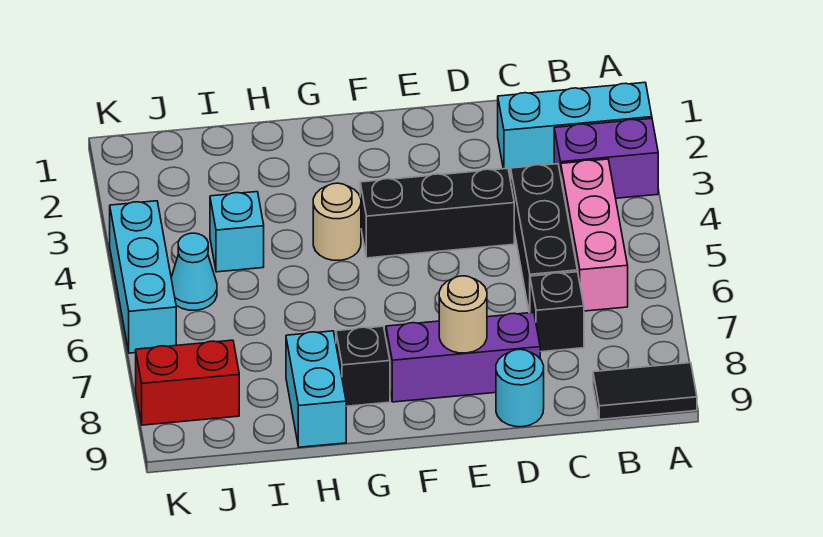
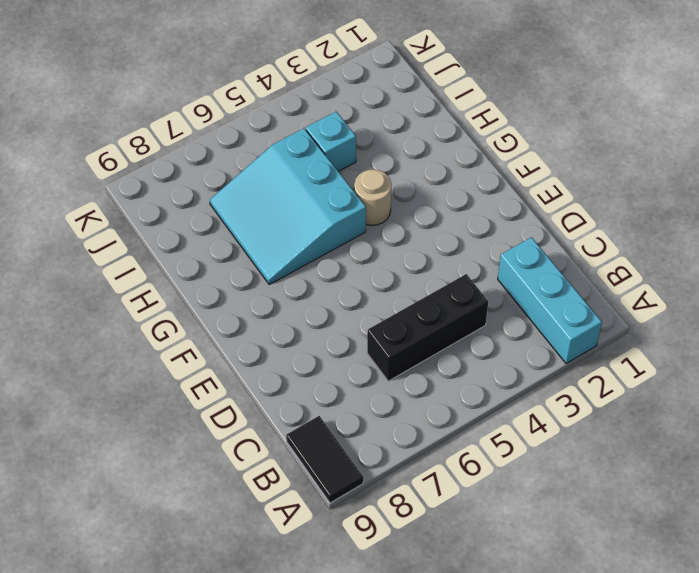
cyan slope G5:I7 level 1 top 5 -> none
none -> purple brick A3:B3 level 1
none -> pink brick B4:B6 level 1
none -> black brick C7 level 1

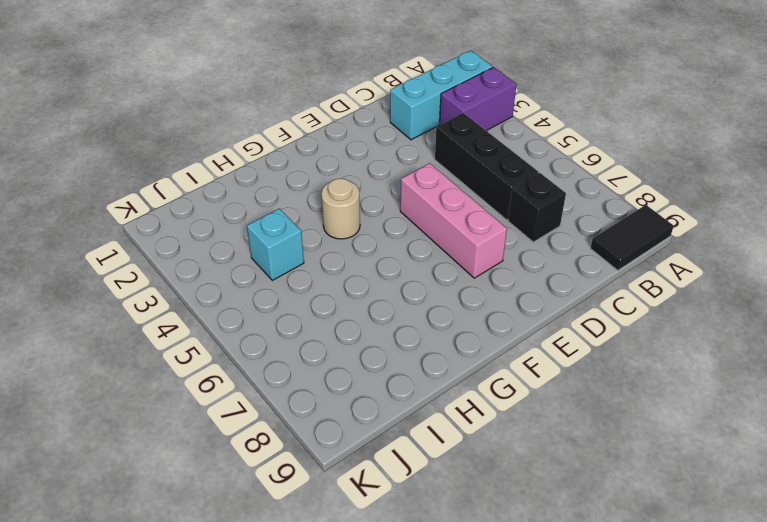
pink brick E5:E7 level 1 -> pink brick B4:B6 level 1
none -> black brick D4:F4 level 1
none -> purple brick D8:F8 level 1
none -> cyan round brick D9 level 1

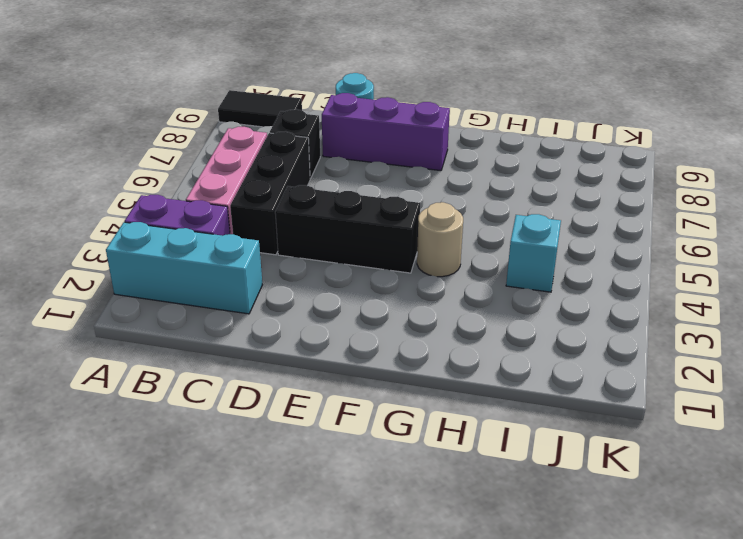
none -> black brick G8 level 1
none -> cyan brick H8:H9 level 1
none -> cyan cone J5 level 1

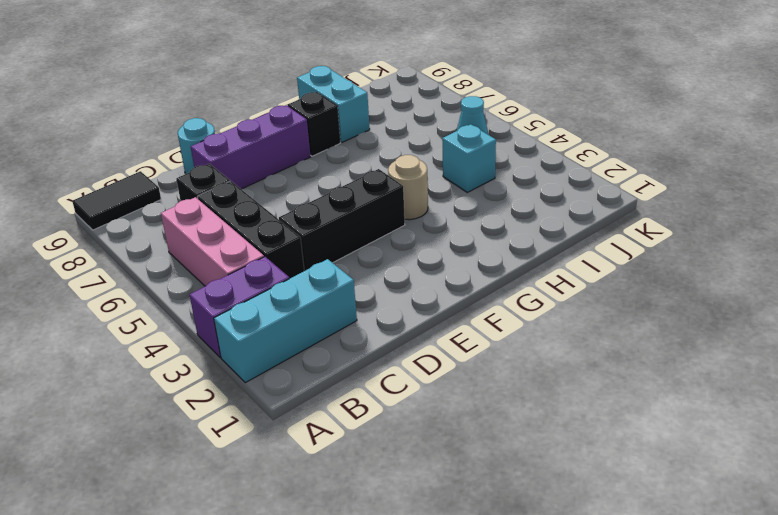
none -> red brick J8:K8 level 1
none -> cyan brick K4:K6 level 1
none -> tan round brick E8 level 2

